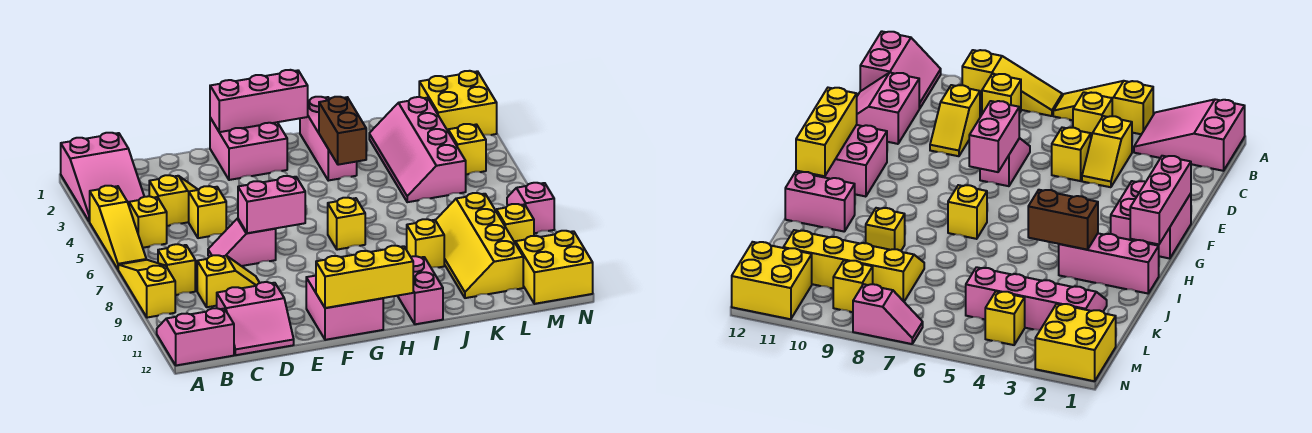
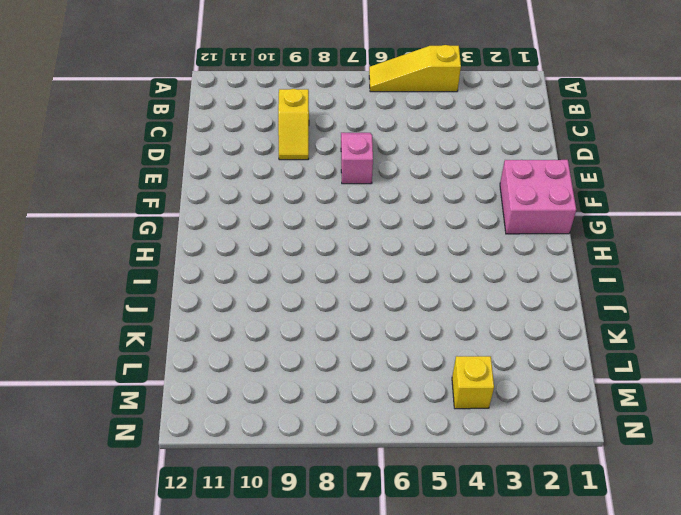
none -> pink slope A1:B3 level 1 top 1
none -> yellow slope A7:A9 level 1 top 9
none -> pink slope A11:B12 level 1 top 12

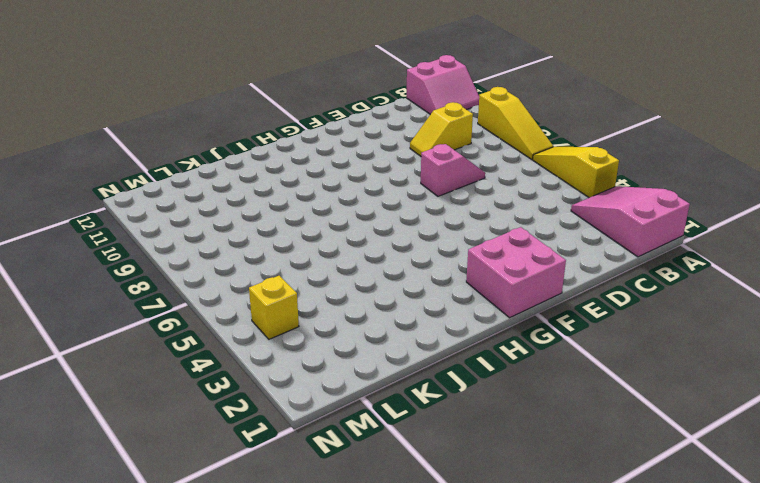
none -> yellow brick B5 level 1
none -> yellow brick B8 level 1
none -> yellow slope C4:D4 level 1 top C

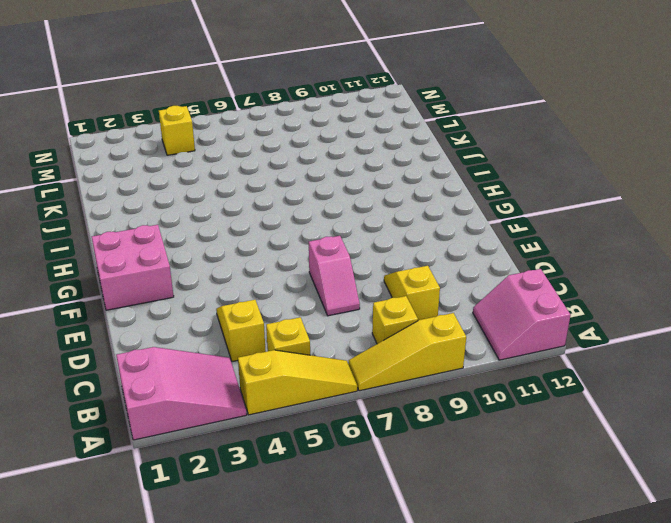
none -> pink slope C11:D12 level 1 top 11
none -> yellow brick D5 level 1
none -> pink brick F11:G12 level 1

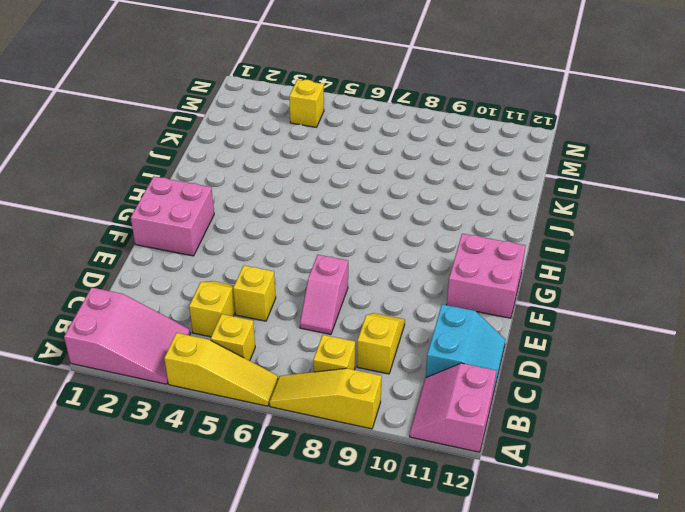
cyan slope C11:D12 level 1 top 11 -> pink slope C11:D12 level 1 top 11
none -> yellow brick H7 level 1
none -> pink brick I1:I3 level 1
none -> pink brick I11:I12 level 1

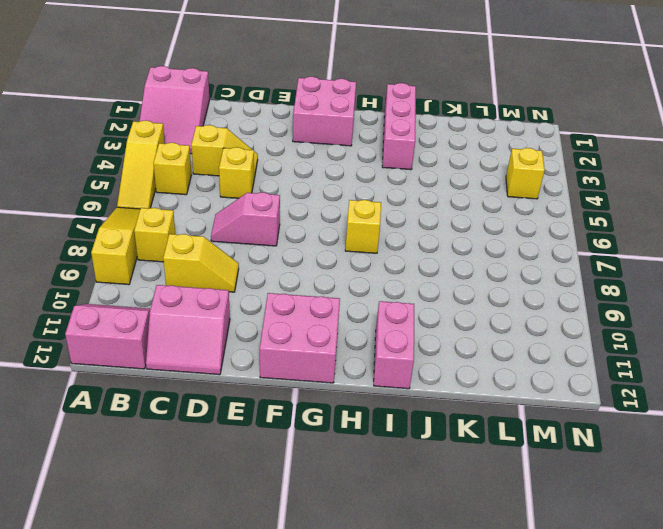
none -> yellow brick J9 level 1
none -> pink slope K2:L5 level 1 top L
none -> yellow slope K8:L11 level 1 top L

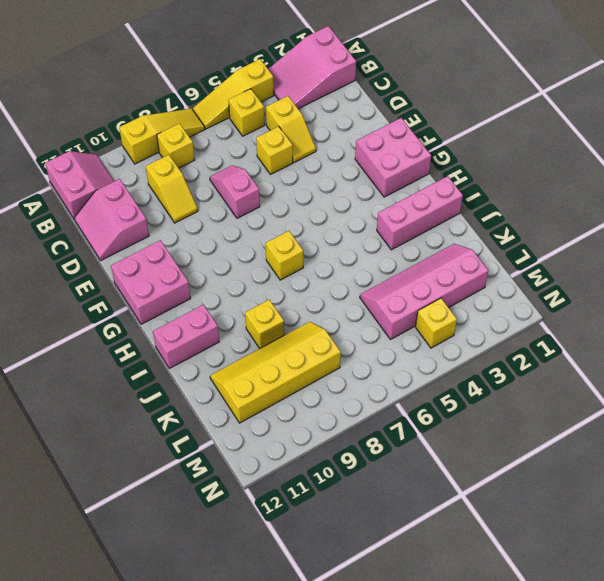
none -> yellow brick M1:N2 level 1
none -> yellow brick M9 level 1
none -> yellow brick M11:N12 level 1

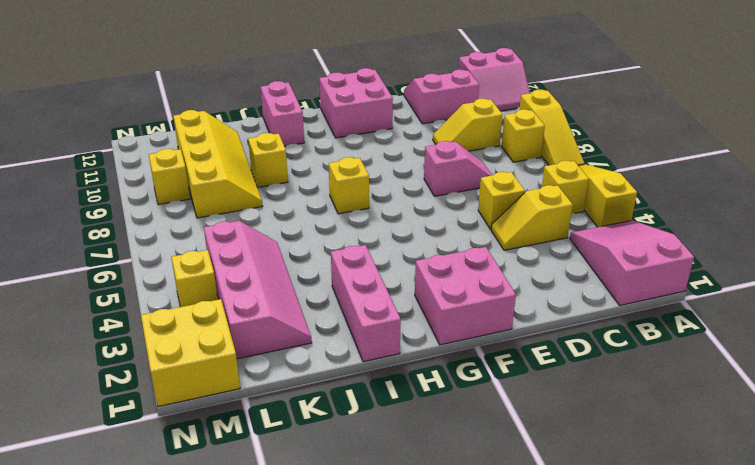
none -> yellow brick M11:N12 level 1
none -> pink slope N7:N8 level 1 top 8
none -> pink brick E7:F7 level 2

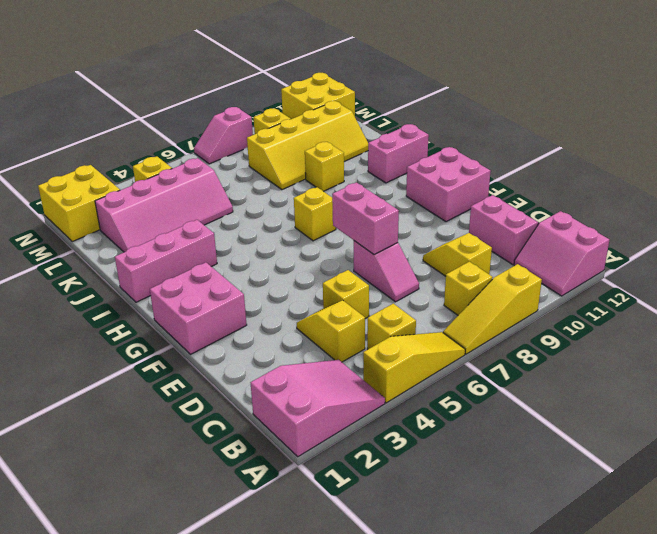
none -> pink brick F1:H1 level 2
none -> yellow brick F12:H12 level 2
none -> brown brick I3:I4 level 2

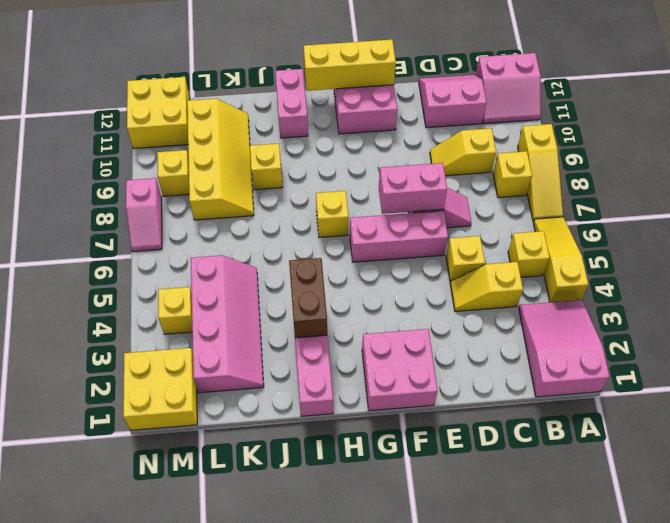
pink brick E6:G6 level 1 -> pink brick F1:H1 level 2

